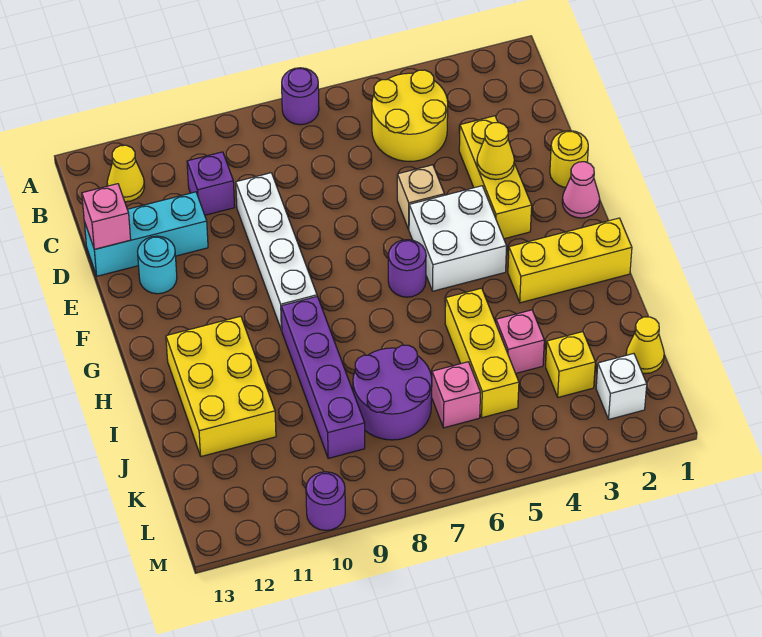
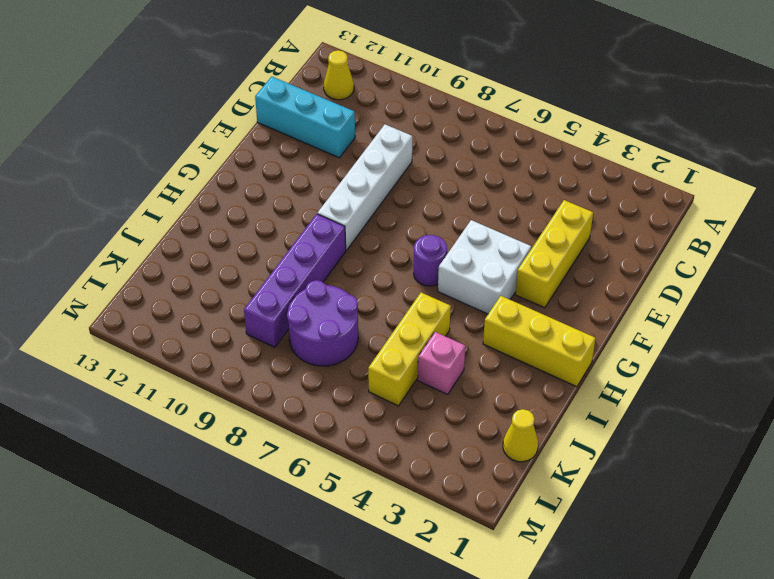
none -> purple round brick A7 level 1
none -> yellow round brick B4:C5 level 1
none -> purple brick C10 level 1

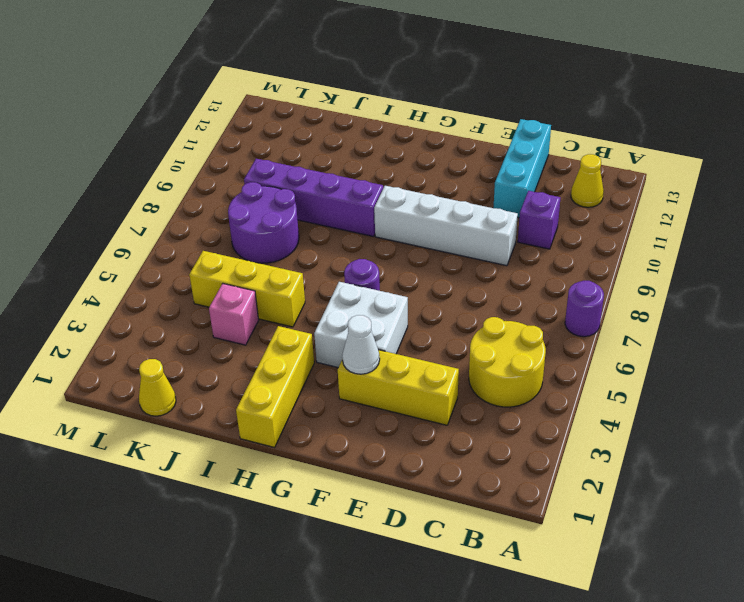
white cone F3 level 2 -> none
none -> yellow round brick E1 level 1
none -> tan brick E5 level 1
none -> cyan round brick E12 level 1

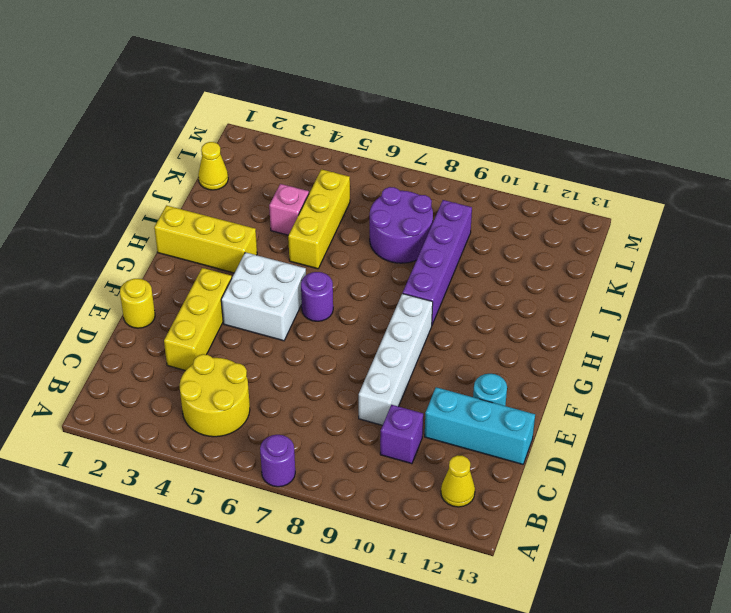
none -> tan brick E5 level 1
none -> pink cone F1 level 1
none -> yellow brick H11:J12 level 1

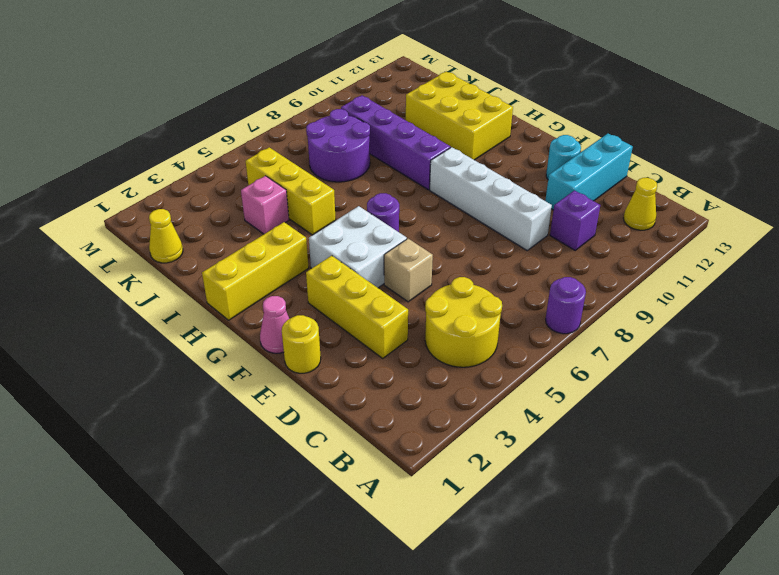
none -> yellow brick K3 level 1
none -> pink brick K6 level 1
none -> white brick L2 level 1

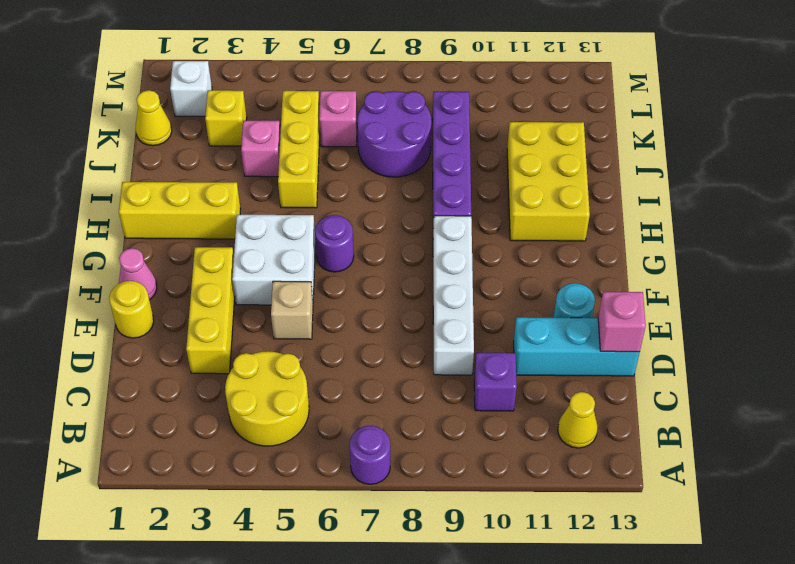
none -> purple round brick M10 level 1
none -> yellow cone E3 level 2

